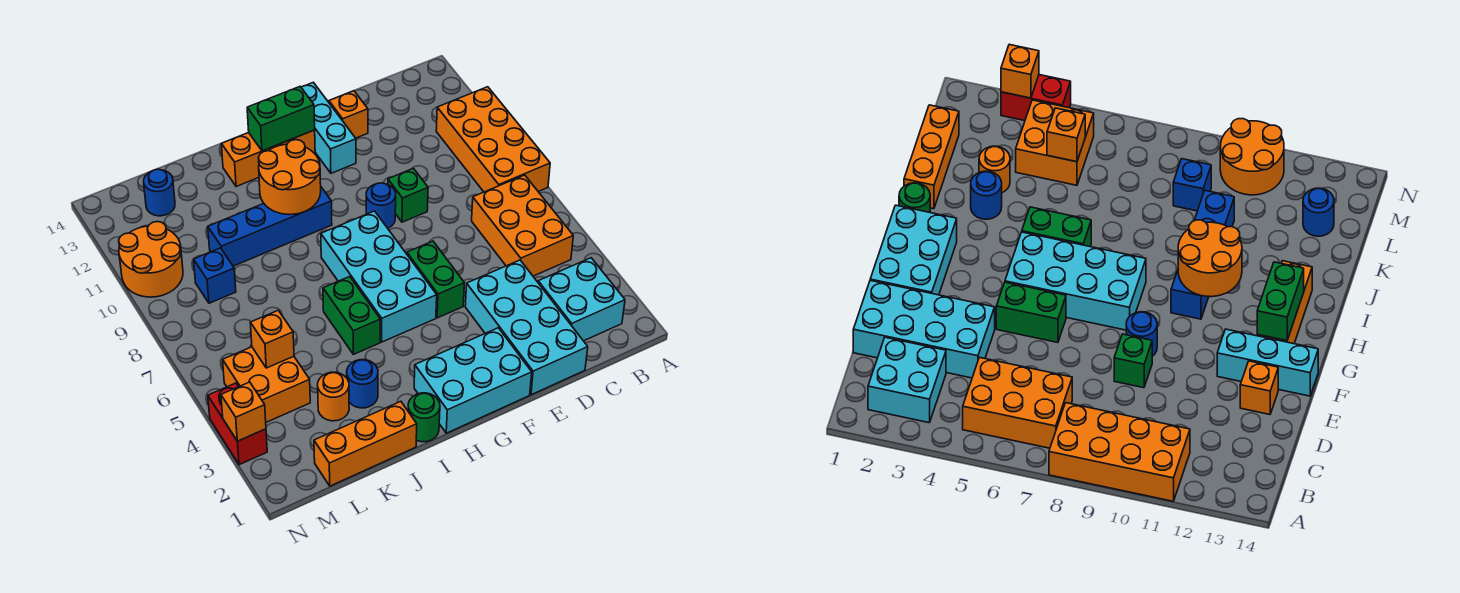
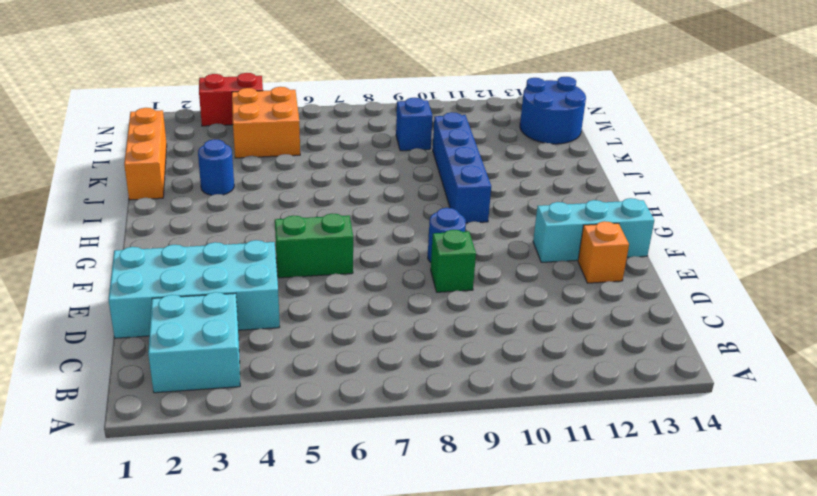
blue round brick L13:M14 level 1 -> blue round brick L13 level 1
none -> orange brick A8:B11 level 1
none -> orange brick B5:C7 level 1
none -> cyan brick F1:H2 level 1

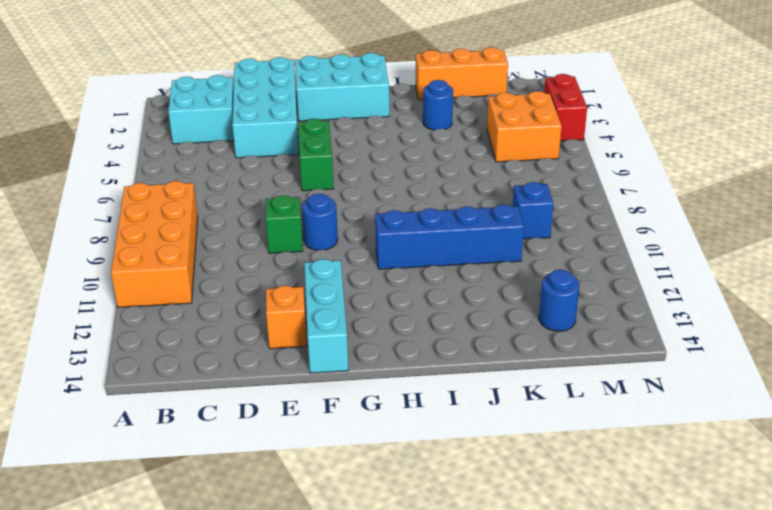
none -> orange brick B5:C7 level 1
none -> cyan brick G5:H8 level 1
none -> orange brick G13:I13 level 1

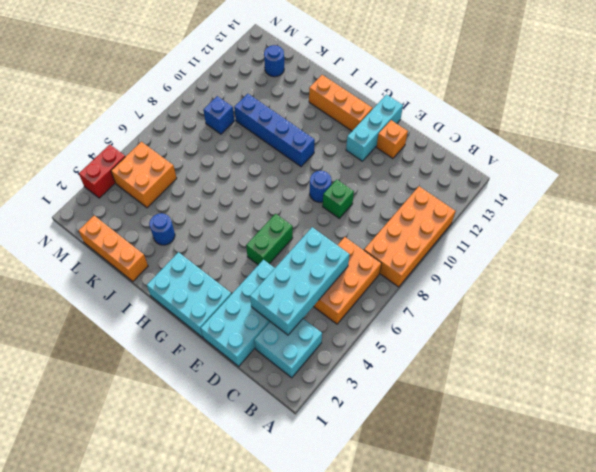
cyan brick C3:D6 level 2 -> cyan brick G5:H8 level 1
none -> green round brick I1 level 1
none -> green brick I5:I6 level 1
none -> orange round brick K3 level 1

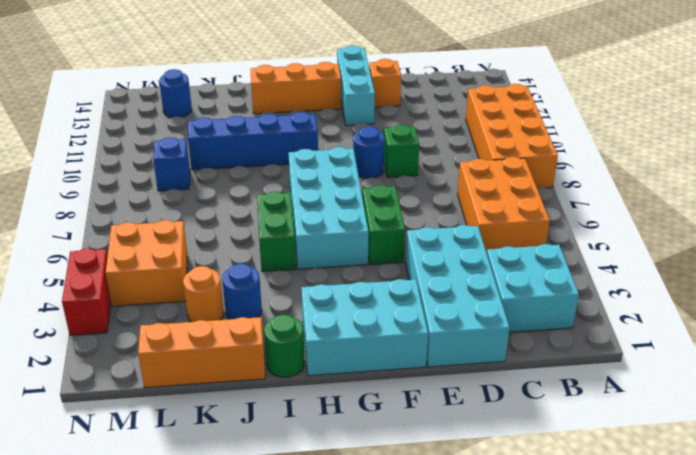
none -> orange round brick M10:N11 level 1
none -> green brick G13:H13 level 2
none -> orange round brick H10:I11 level 2

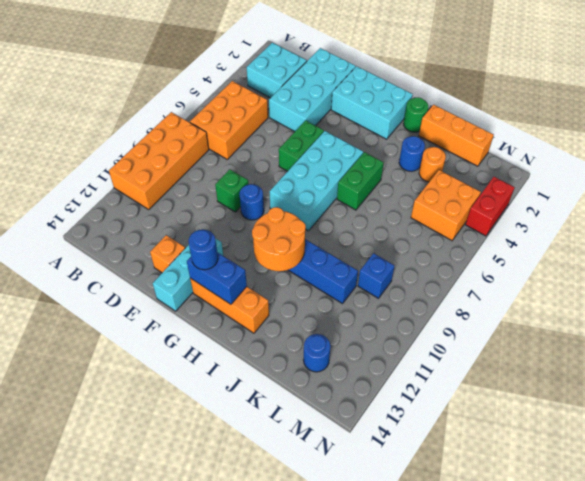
blue brick G13:H13 level 2 -> green brick G13:H13 level 2
blue round brick G13 level 3 -> none
none -> orange round brick M10:N11 level 1
none -> orange brick L5 level 2
none -> orange brick N3 level 2

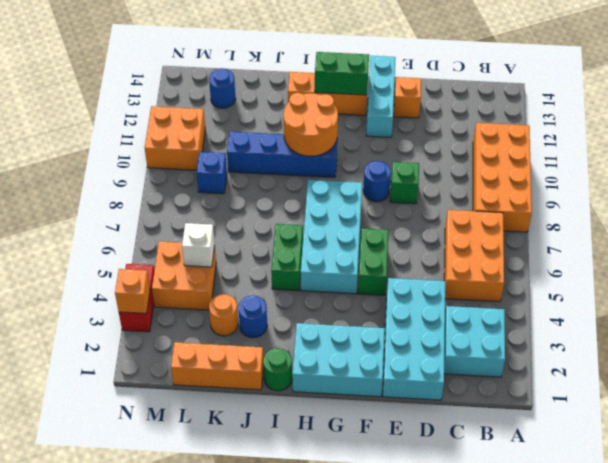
white brick L5 level 2 -> orange brick L5 level 2
orange brick M10:N11 level 1 -> orange round brick M10:N11 level 1

